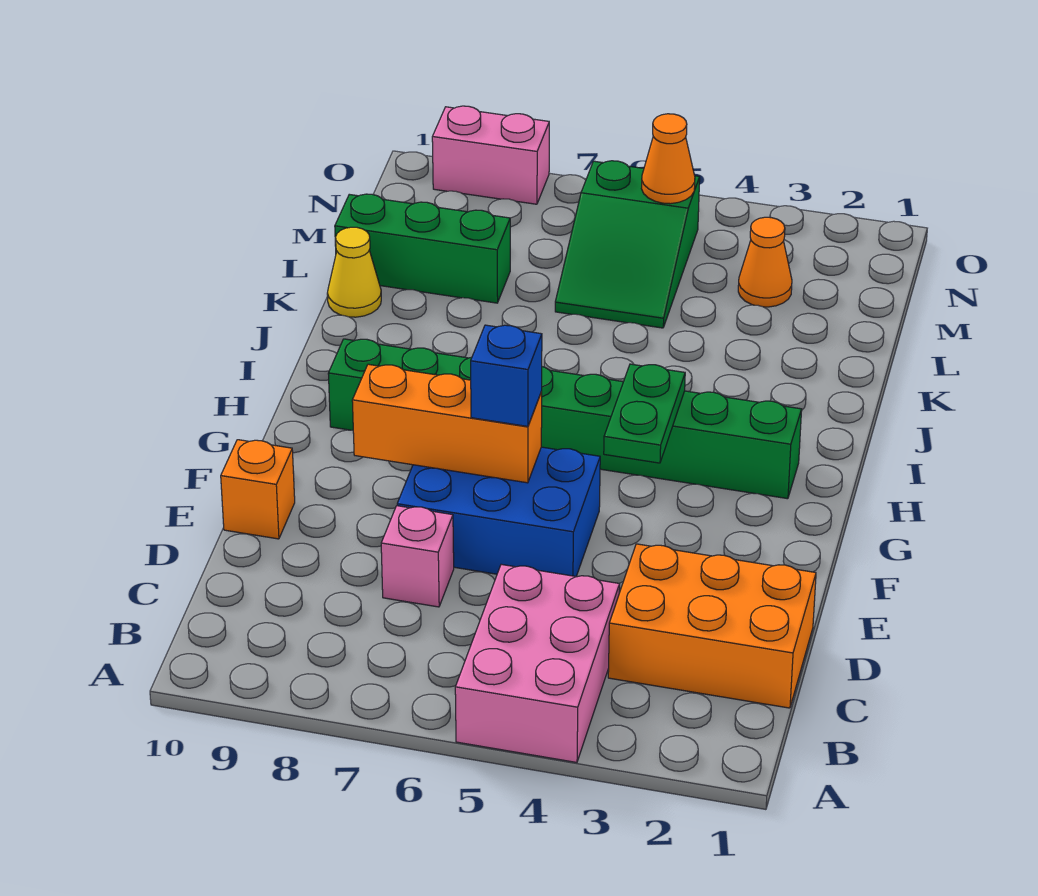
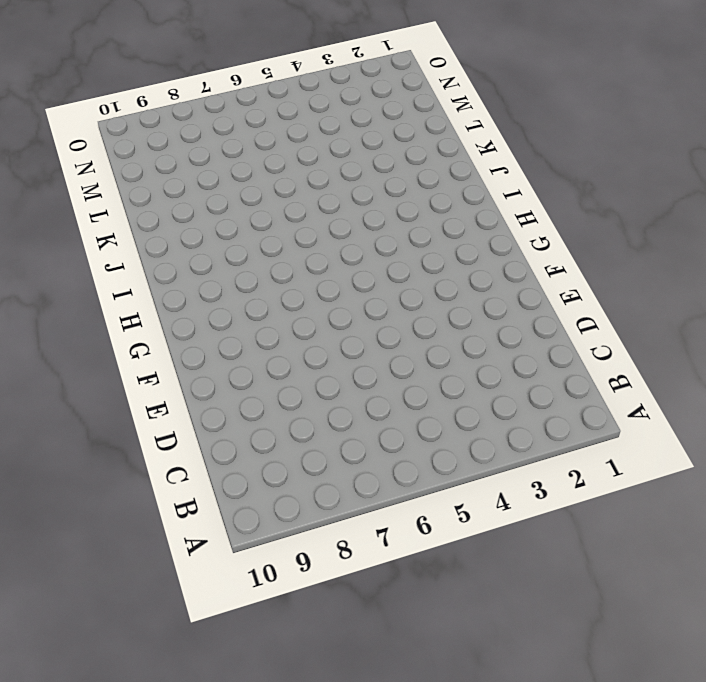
none -> pink brick A4:C5 level 1
none -> orange brick C1:D3 level 1
none -> pink brick D7 level 1

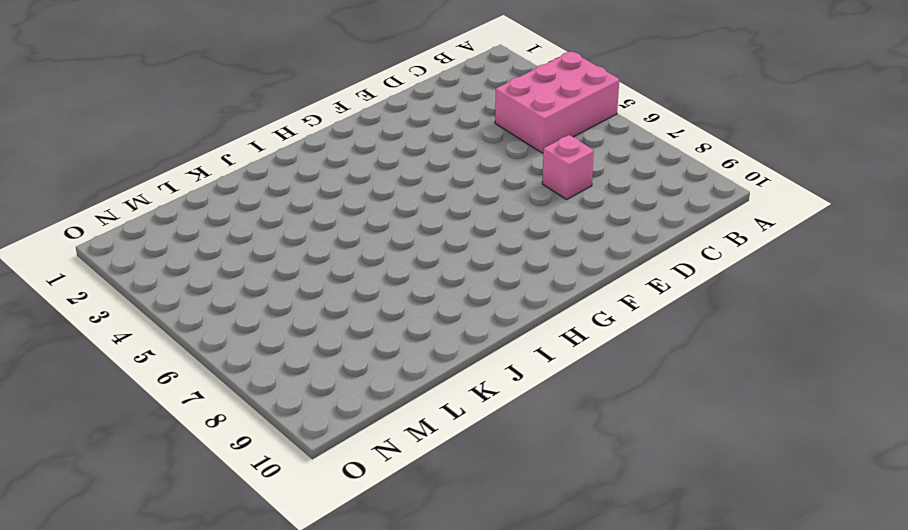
none -> orange brick C1:D3 level 1
none -> blue brick E5:F7 level 1
none -> orange brick E10 level 1

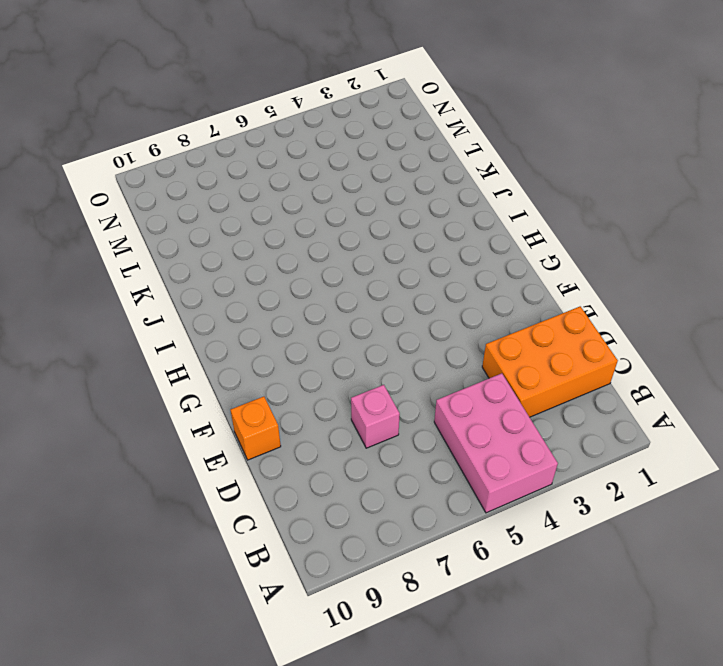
none -> blue brick E5:F7 level 1
none -> green brick H2:H9 level 1
none -> yellow cone K10 level 1

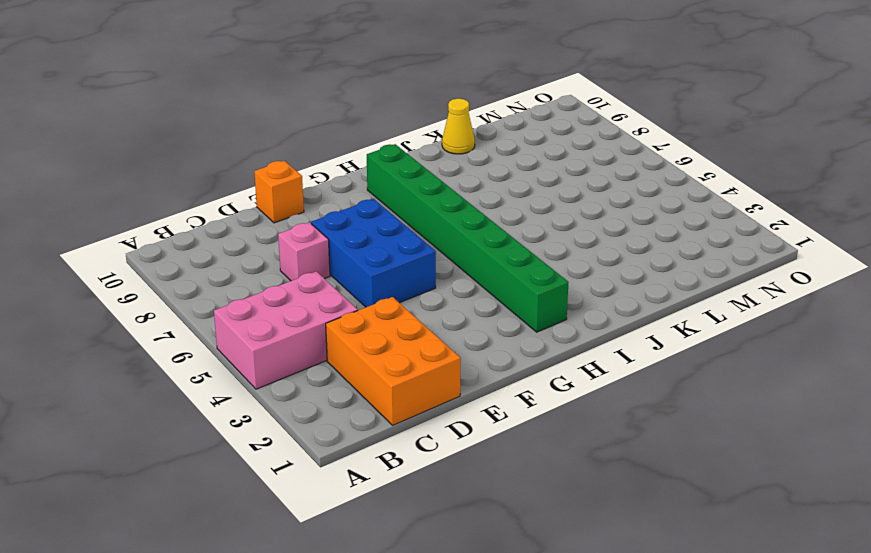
none -> green slope L5:N6 level 1 top N
none -> green brick L8:L10 level 1
none -> orange cone M3 level 1

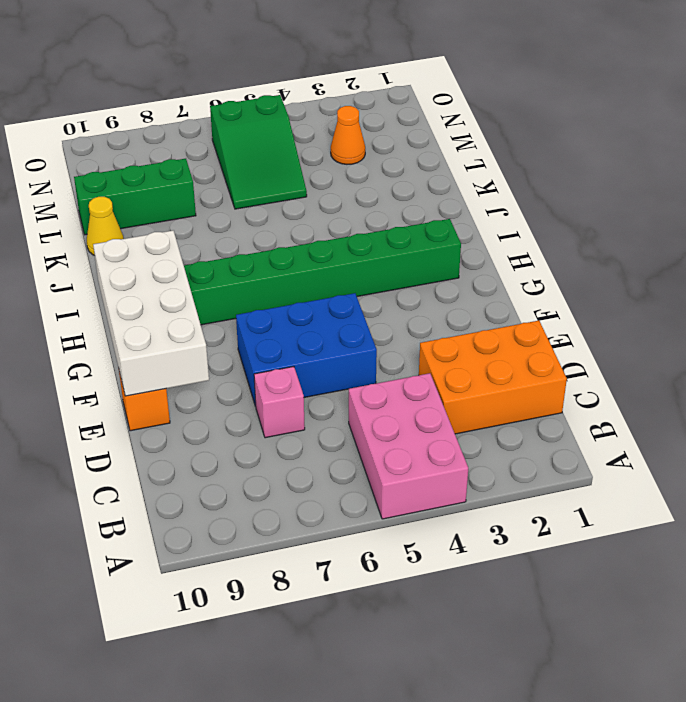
white brick E9:H10 level 2 -> none
none -> pink brick O8:O9 level 1
none -> orange brick F6:F8 level 2
none -> green plate G4:H4 level 2

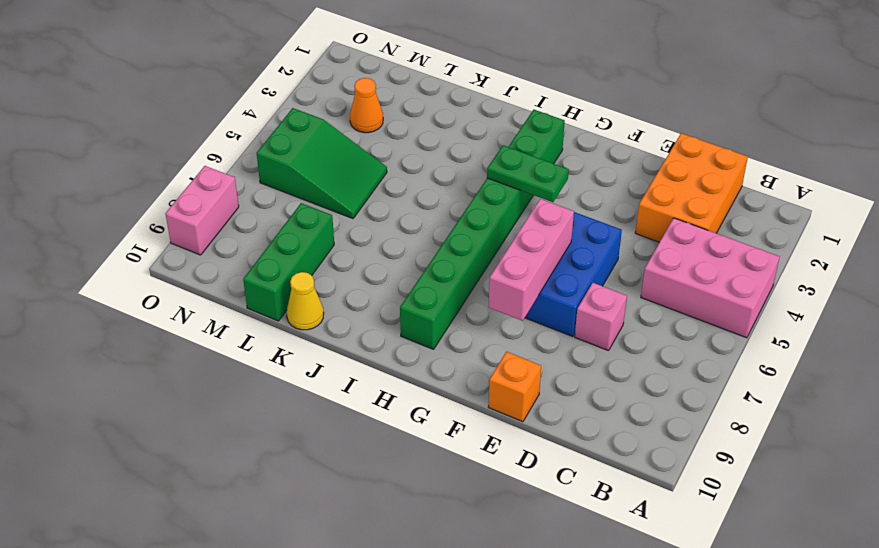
pink brick F6:F8 level 2 -> orange brick F6:F8 level 2
none -> orange cone N5 level 2
none -> blue brick F6 level 3

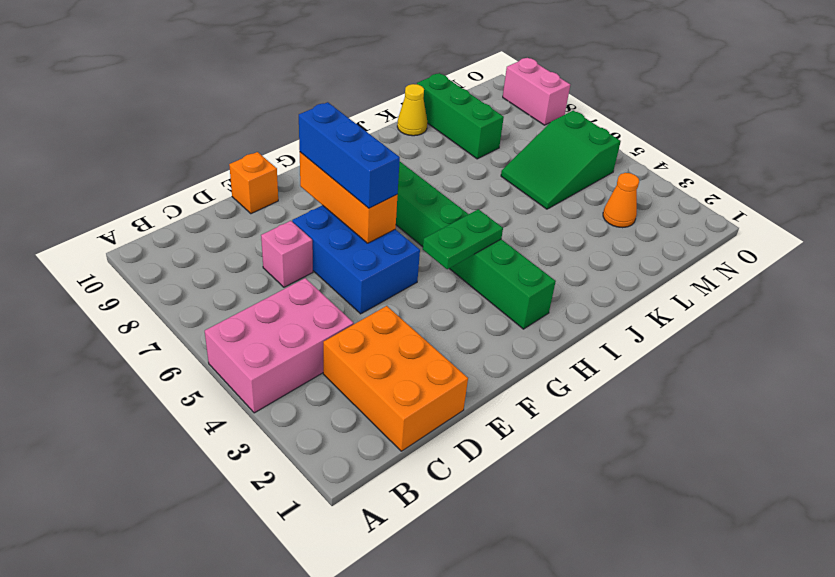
blue brick F6:F8 level 3 -> blue brick F6 level 3
none -> orange cone N5 level 2

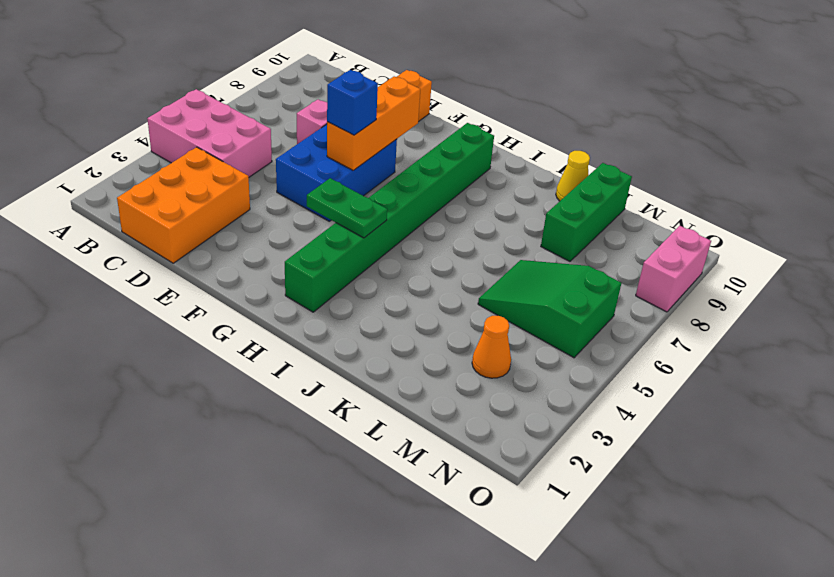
none -> orange cone N5 level 2

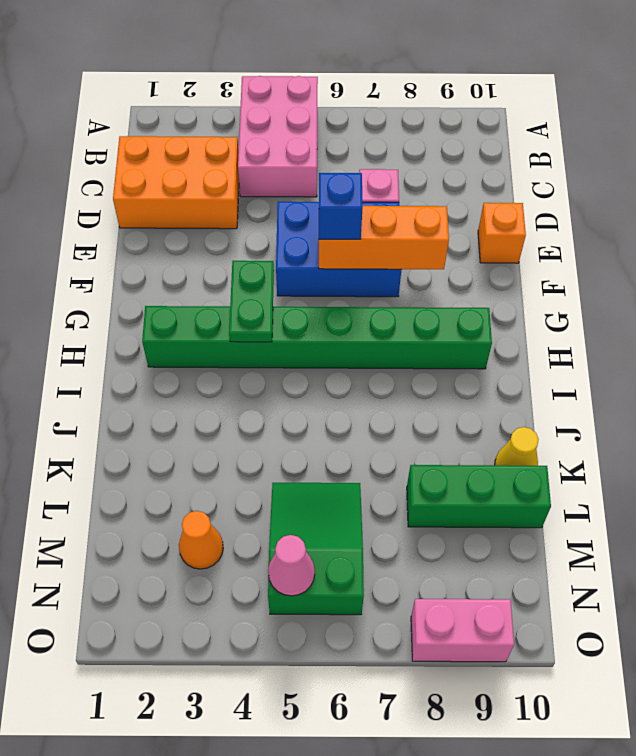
pink cone N5 level 2 -> orange cone N5 level 2

